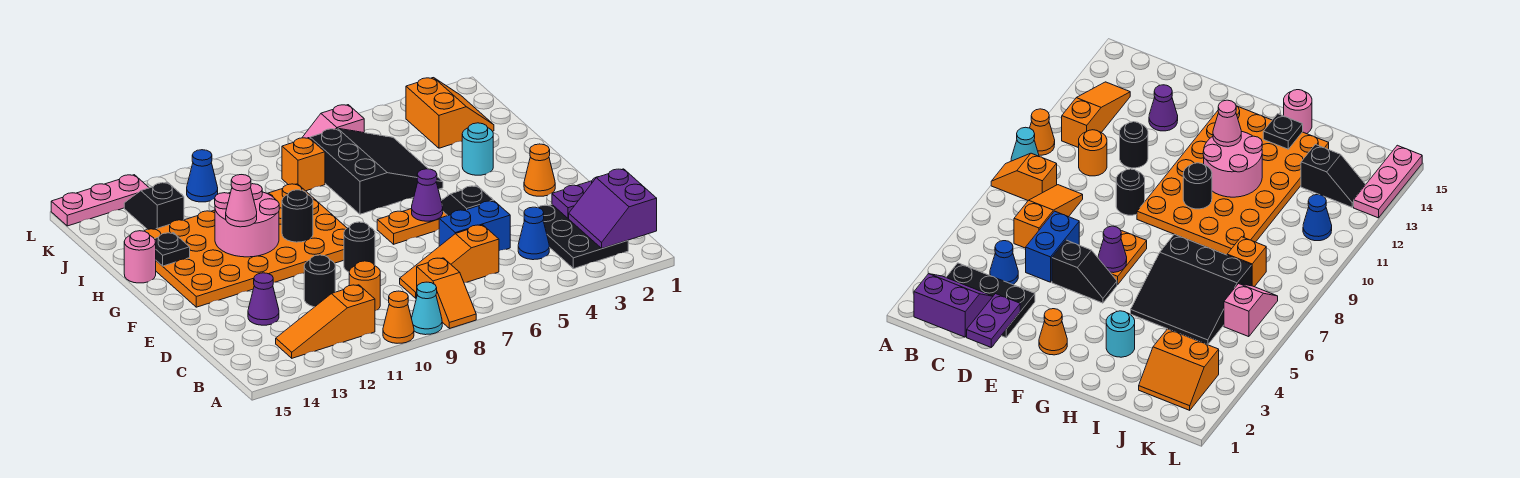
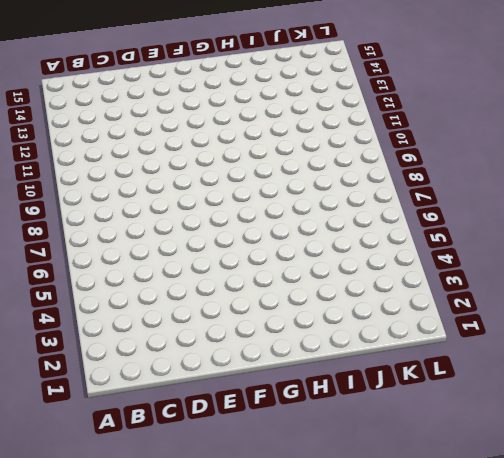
none -> orange slope A8:B8 level 1 top B
none -> cyan cone A9 level 1
none -> orange cone A10 level 1
none -> black plate B2:D3 level 1

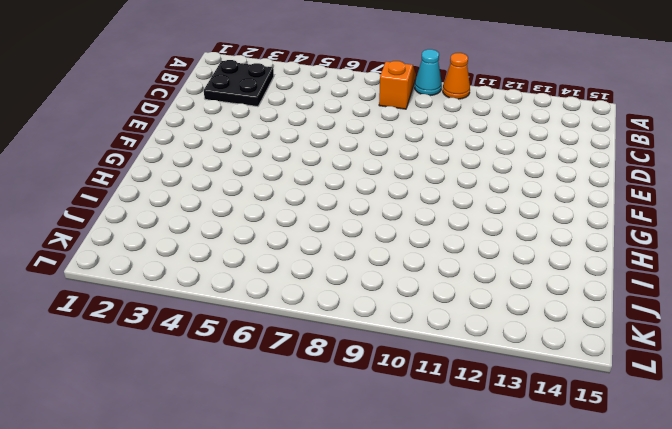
black plate B2:C3 level 1 -> black plate B2:D3 level 1
none -> orange slope B11:B13 level 1 top 11
none -> blue cone C4 level 1
none -> orange slope C6:C8 level 1 top 6
none -> orange round brick C10 level 1

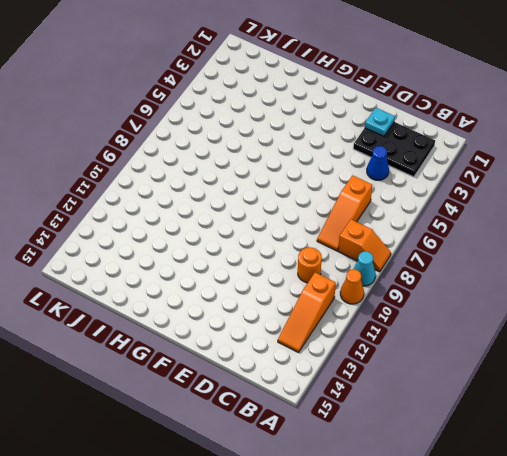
cyan plate D2 level 2 -> purple plate D1:D2 level 2
none -> blue brick D5:D6 level 1
none -> black round brick D11 level 1
none -> purple cone D13 level 1
none -> black slope E5:F5 level 1 top E

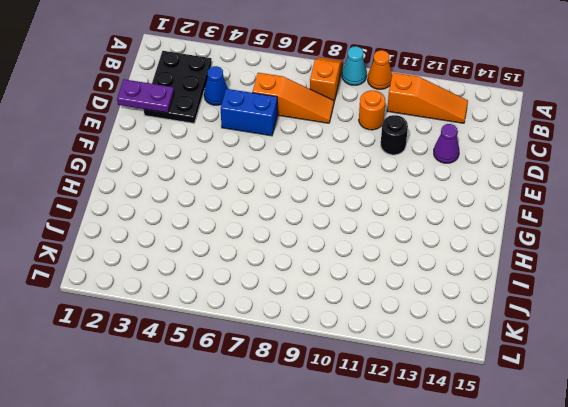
none -> black slope E5:F5 level 1 top E
none -> black round brick E9 level 1
none -> orange cone F2 level 1
none -> orange plate F6:F7 level 1

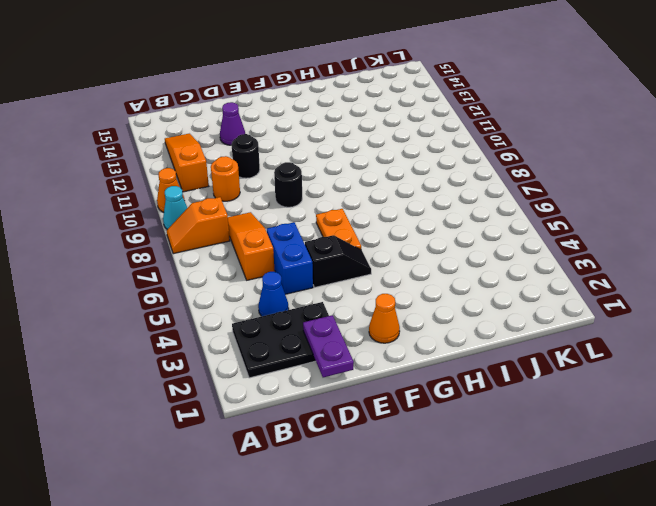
none -> orange plate F9:I14 level 1
none -> cyan round brick H3 level 1
none -> black slope H5:J7 level 1 top 7
none -> pink round brick H15 level 1

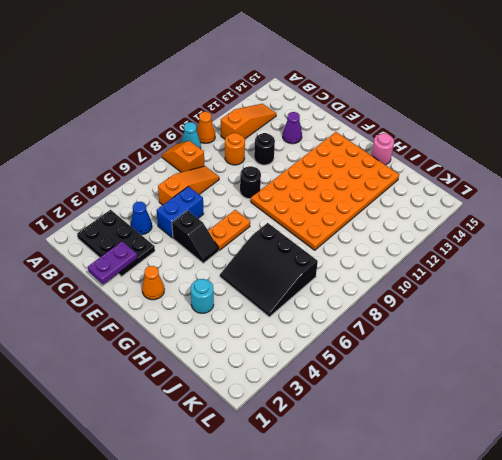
none -> orange slope J2:K3 level 1 top 3
none -> orange brick J8 level 1
none -> black slope J13:K13 level 1 top J
none -> pink slope K6:K7 level 1 top 6

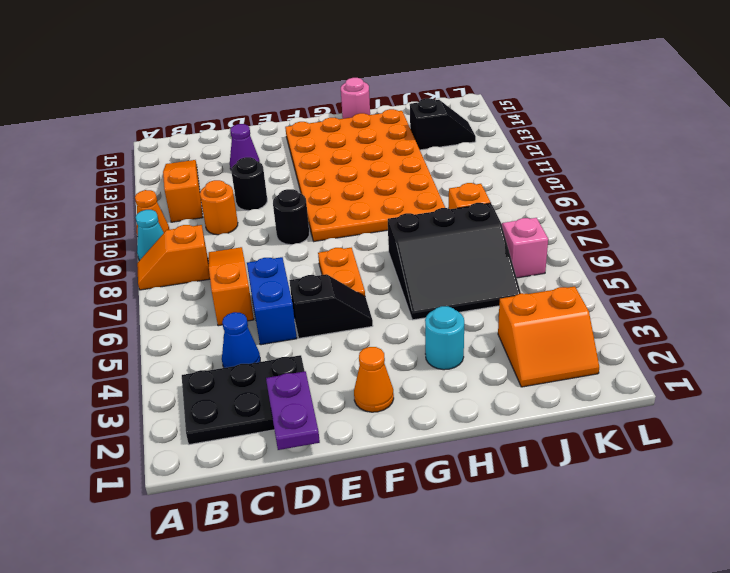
none -> blue cone K11 level 1
none -> pink plate L13:L15 level 1
none -> purple slope B1:C2 level 2 top 1
none -> purple cone F6 level 2

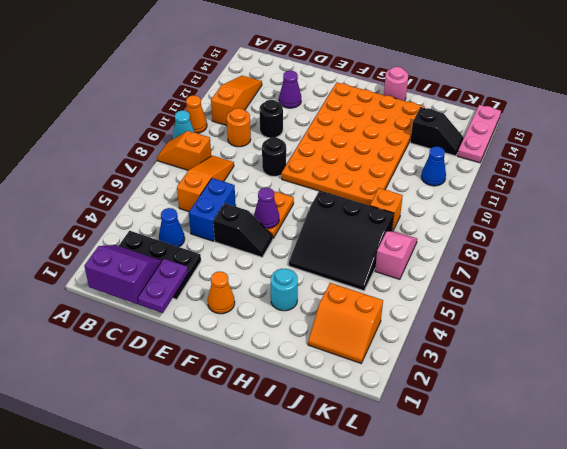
none -> black round brick G10 level 2
none -> pink round brick G11:H12 level 2
none -> black plate H14 level 2
none -> pink cone G12 level 3

